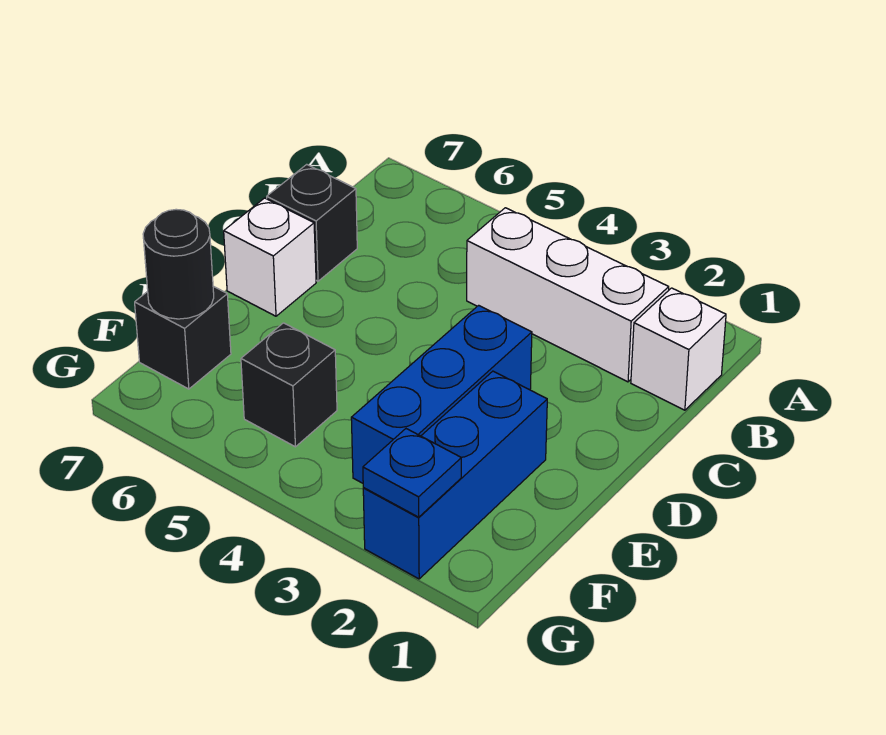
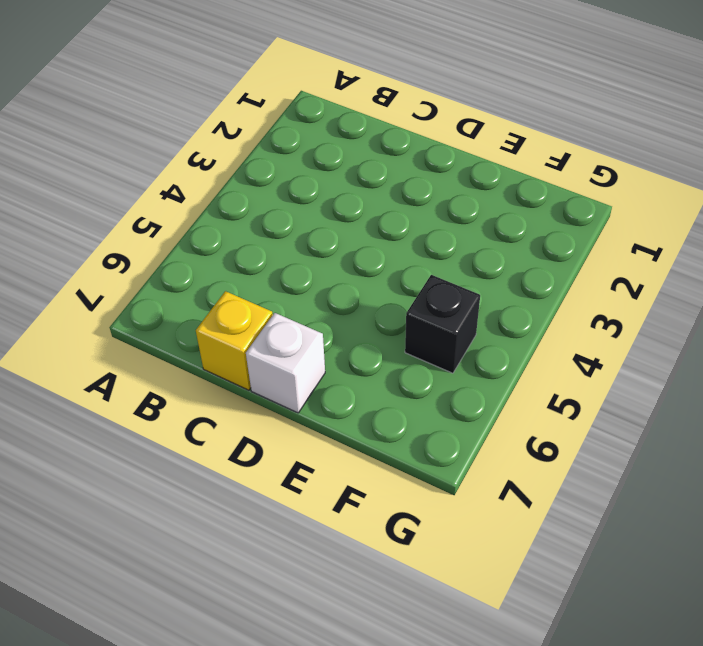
yellow brick C7 level 1 -> black brick C7 level 1
none -> white brick B1 level 1
none -> white brick B2:B4 level 1

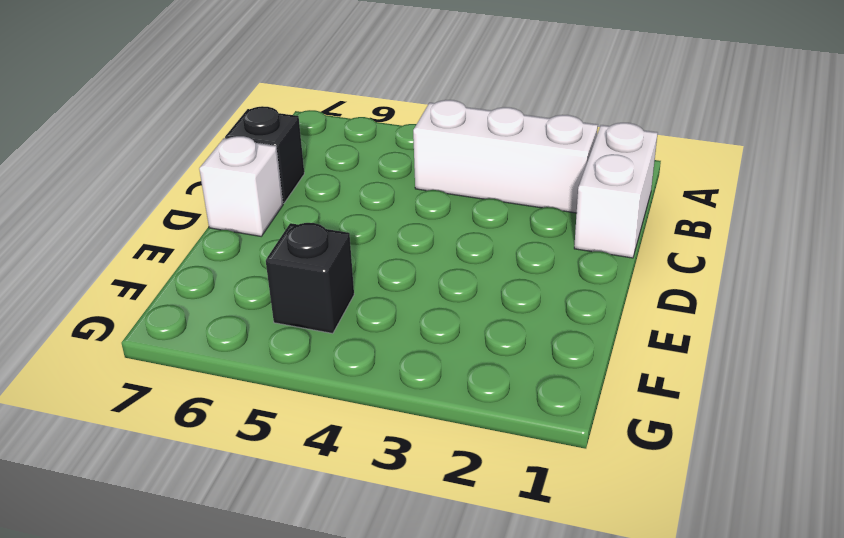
white brick B1:C1 level 1 -> white brick B1 level 1
none -> blue brick D3:F3 level 1
none -> blue brick E2:G2 level 1

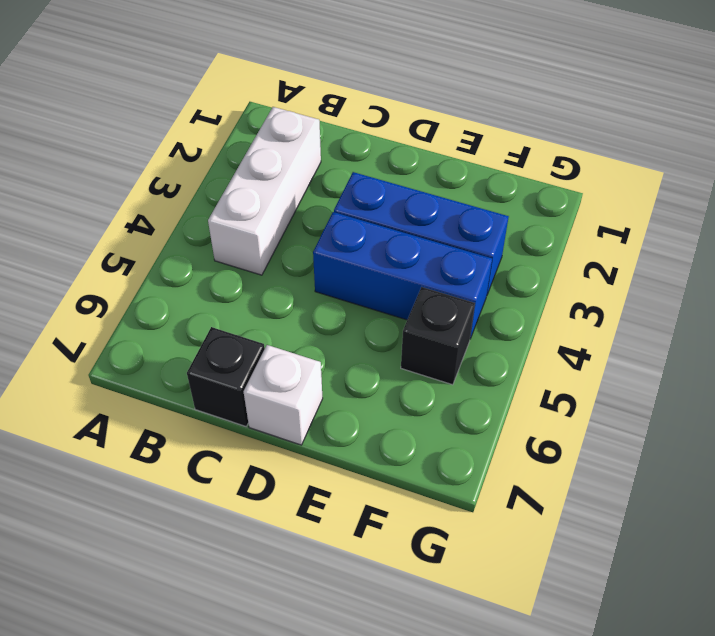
blue brick D4:F4 level 1 -> blue brick E2:G2 level 1
none -> white brick B1 level 1
none -> black brick F7 level 1

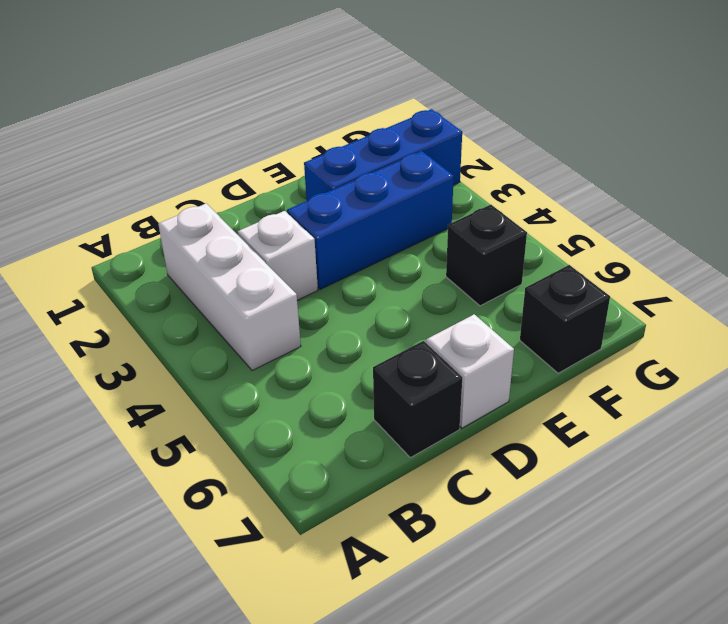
white brick C3 level 1 -> white brick B1 level 1
none -> black round brick F7 level 2
none -> blue plate G2 level 2

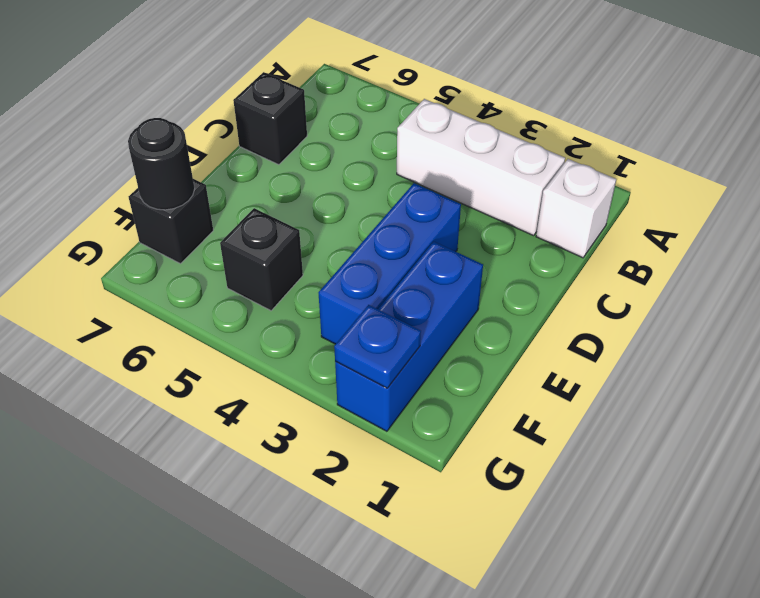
none -> white brick D7 level 1

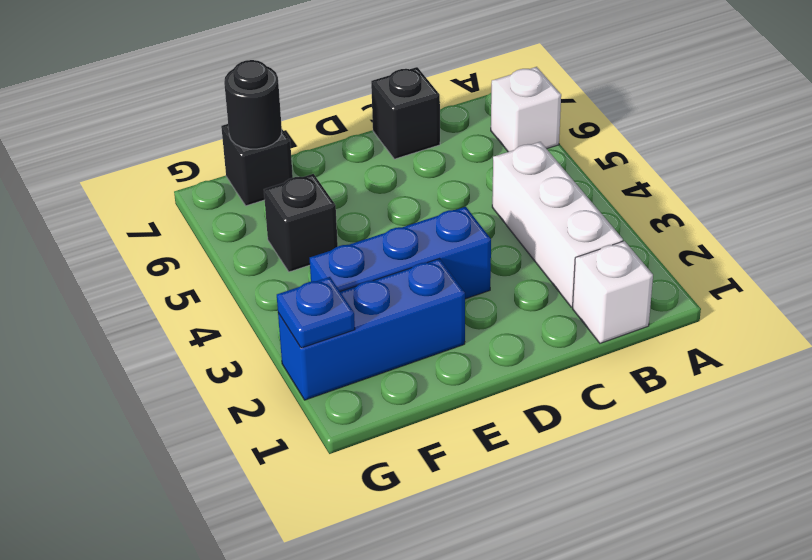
white brick A6 level 1 -> white brick D7 level 1

